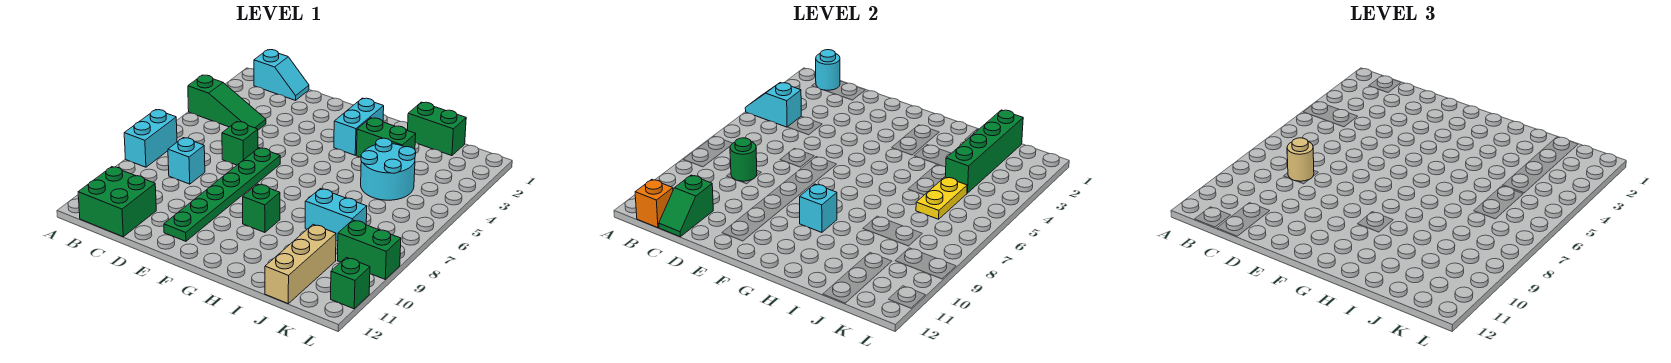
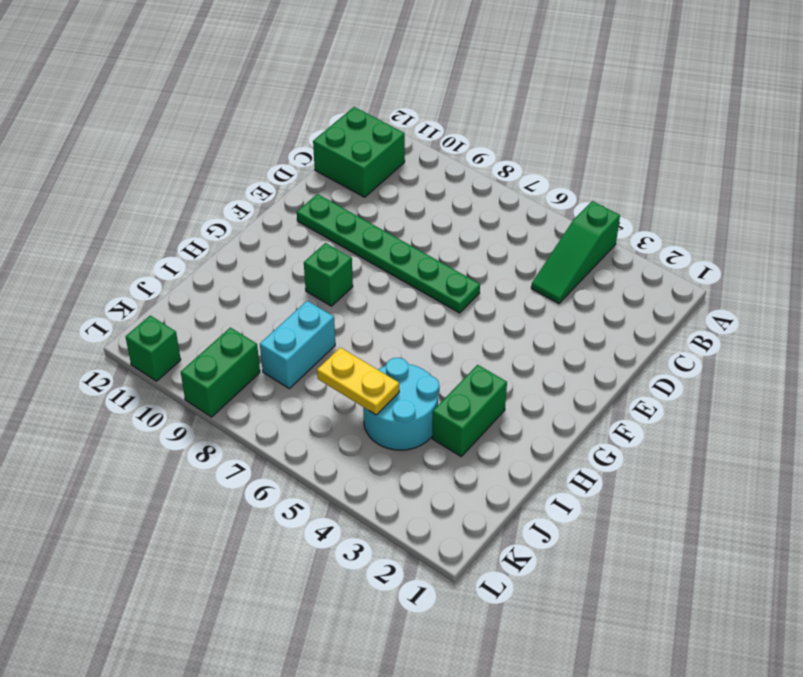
none -> cyan brick A7:A8 level 1
none -> cyan slope B1:C1 level 1 top B
none -> cyan brick C8 level 1

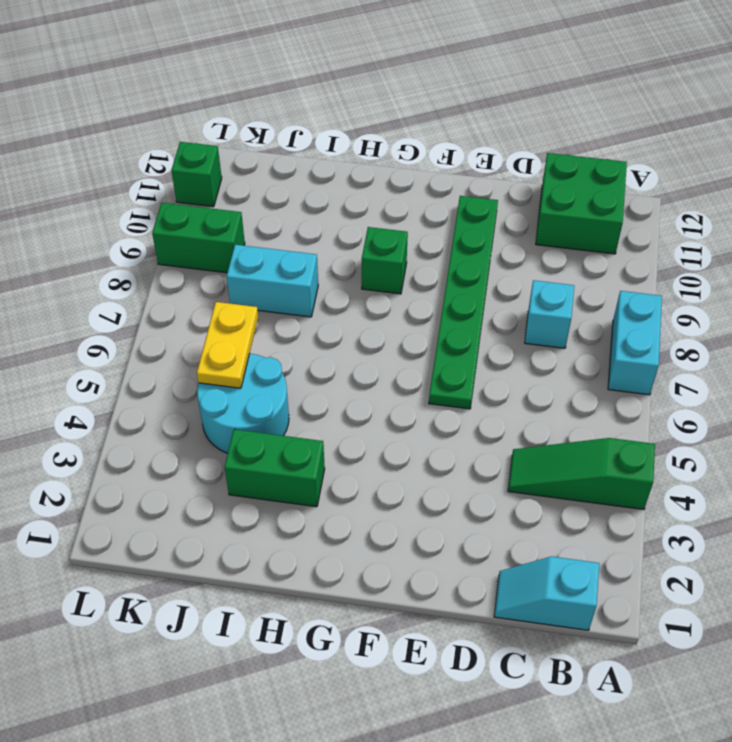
none -> green brick D6 level 1
none -> cyan brick G2:G3 level 1
none -> green brick I1:J1 level 1

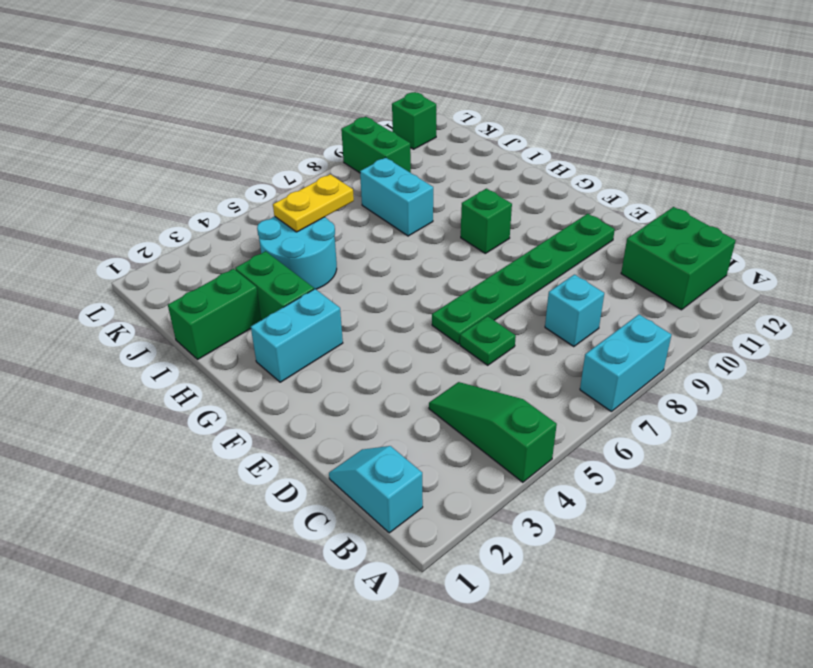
green plate D6 level 1 -> green brick D6 level 1
green brick I1:I2 level 1 -> green brick I1:J1 level 1
none -> tan brick J10:J12 level 1
none -> cyan slope A4:B4 level 2 top B
none -> cyan round brick B1 level 2

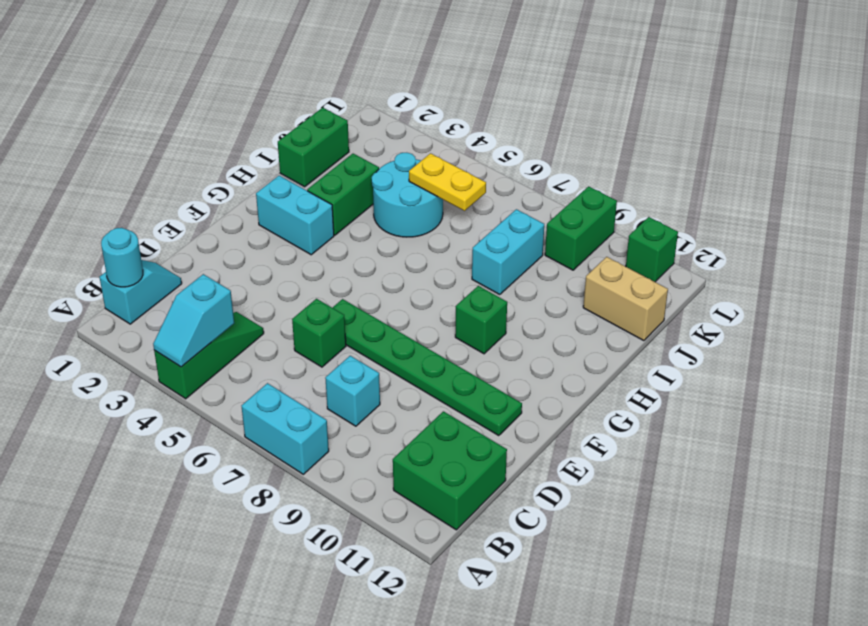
tan brick J11:J12 level 1 -> tan brick J10:J12 level 1
none -> orange brick B12 level 2
none -> green round brick C8 level 2
none -> green slope C11:C12 level 2 top 11

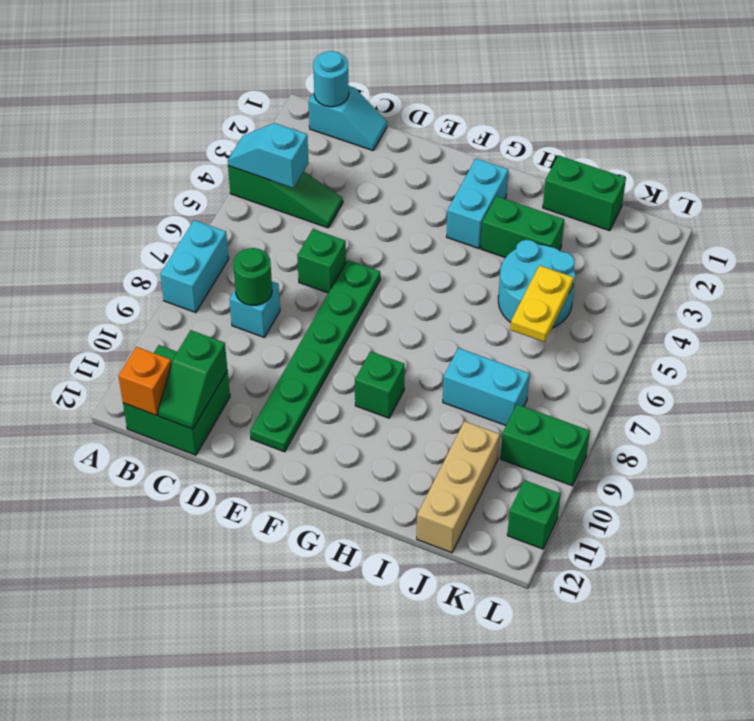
none -> cyan brick G9 level 2
none -> green brick J1:J4 level 2
none -> tan round brick C8 level 3

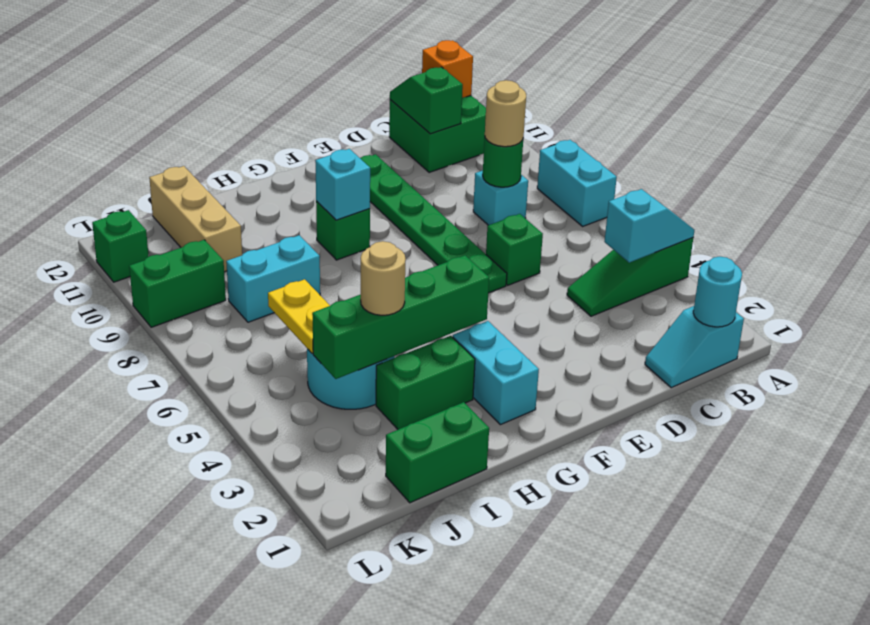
green brick G4:J4 level 2 -> green brick J1:J4 level 2
tan round brick I4 level 3 -> none

